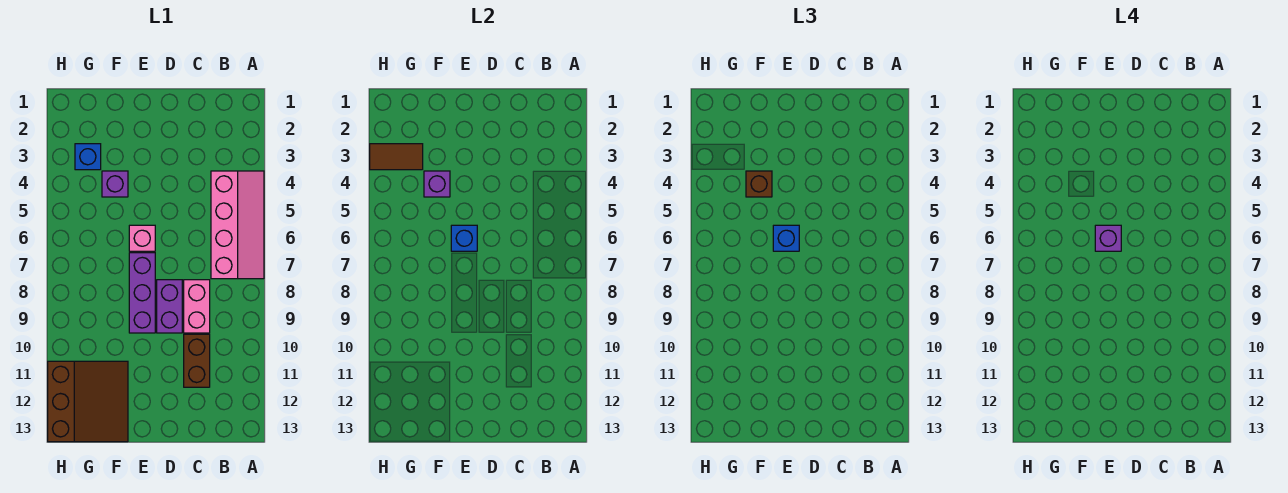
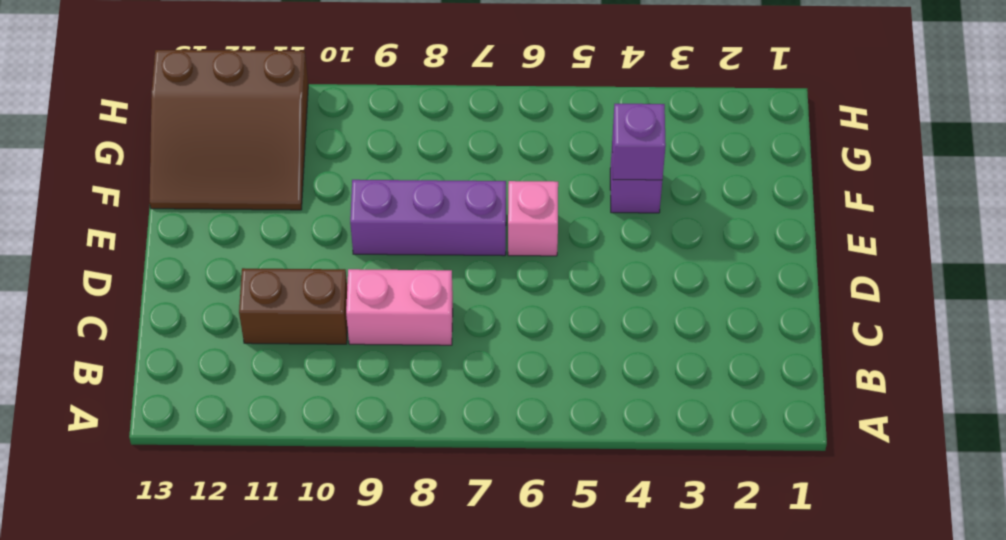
none -> pink slope A4:B7 level 1 top B
none -> purple brick D8:D9 level 1
none -> blue brick G3 level 1

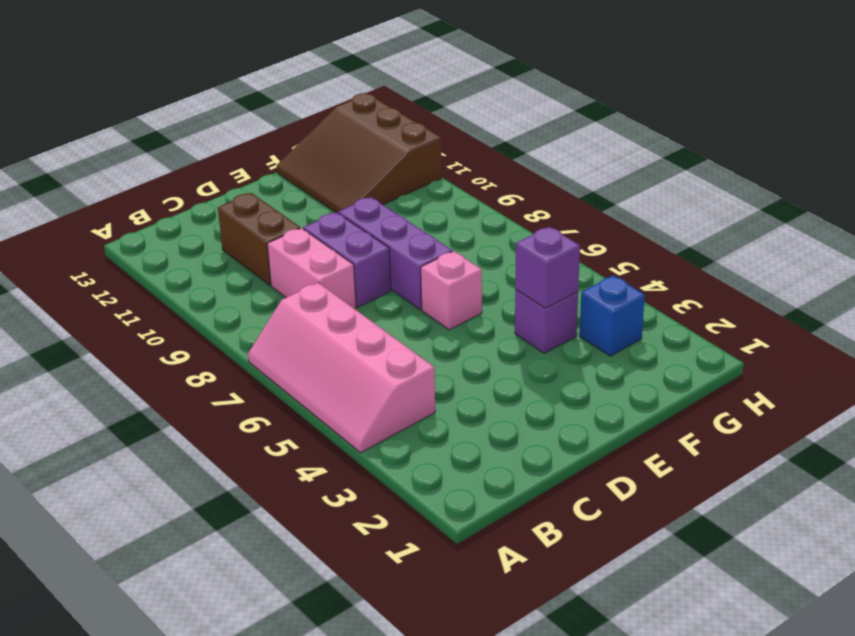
none -> blue brick E6 level 2
none -> brown tile G3:H3 level 2
none -> blue brick E6 level 3

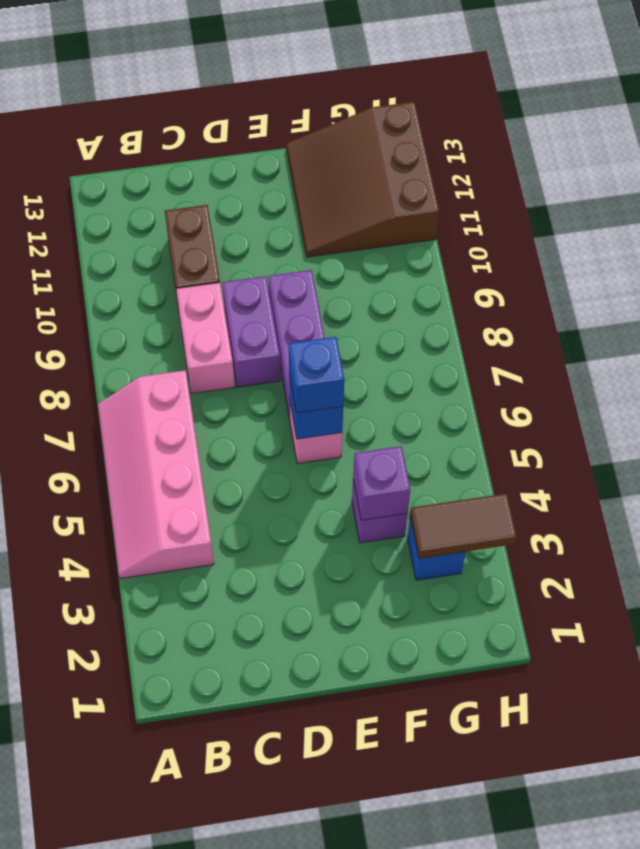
none -> brown brick F4 level 3
none -> purple brick E6 level 4

